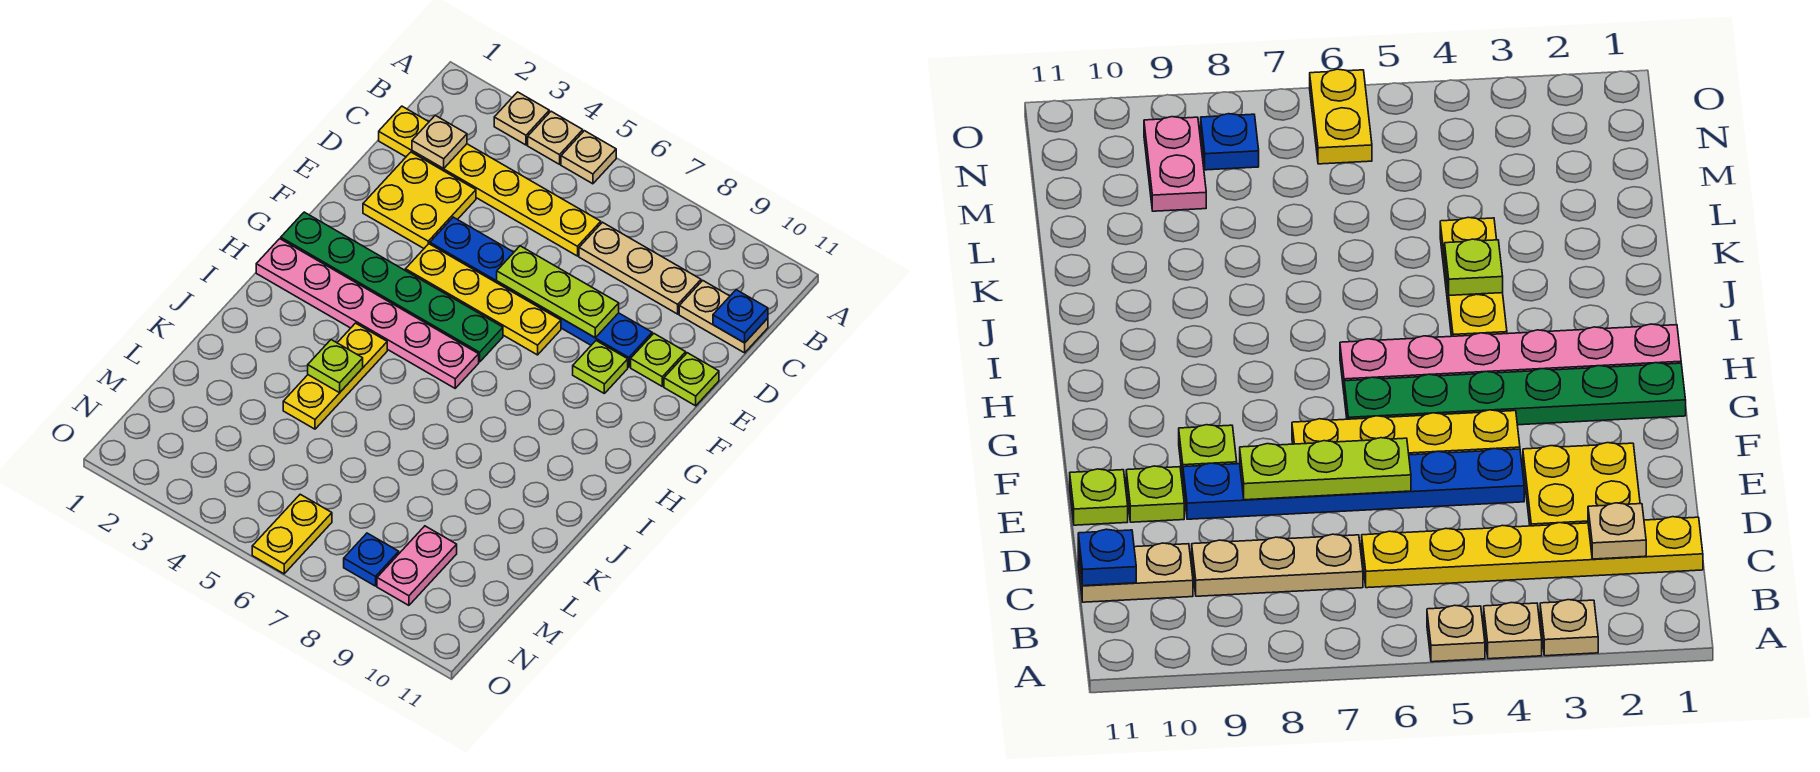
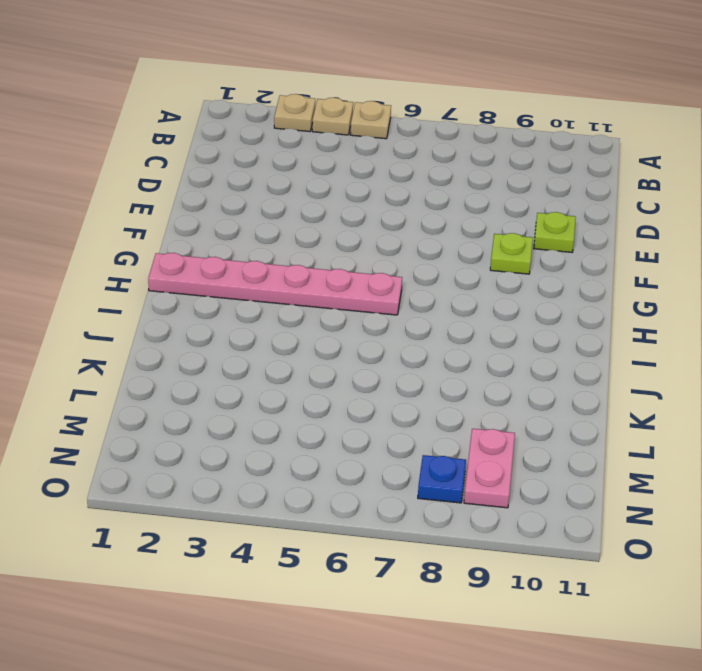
none -> yellow plate C1:C6 level 1
none -> tan plate C7:C9 level 1
none -> tan plate C10:C11 level 1

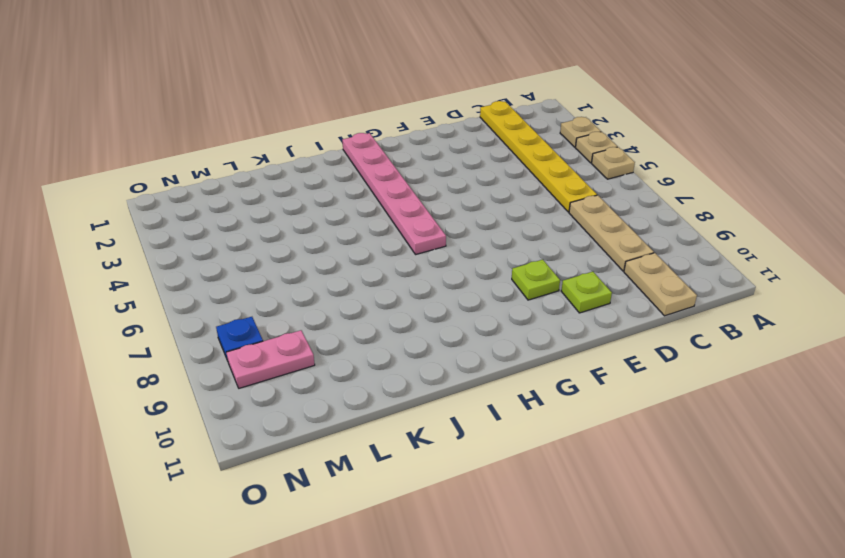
none -> yellow plate D2:E3 level 1
none -> blue plate E4:E9 level 1
none -> lime plate E11 level 1

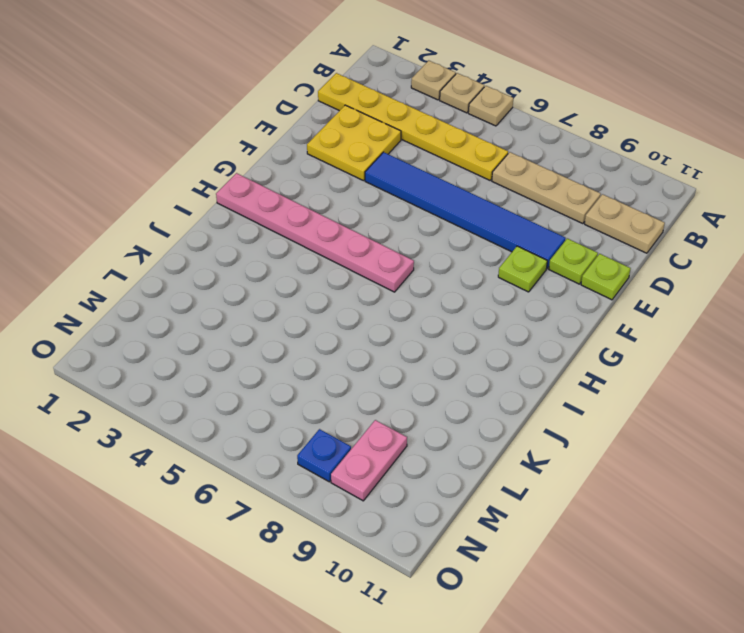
blue tile E4:E9 level 1 -> blue plate E4:E9 level 1
none -> yellow plate F4:F7 level 1
none -> green plate G1:G6 level 1
none -> yellow plate I4:K4 level 1

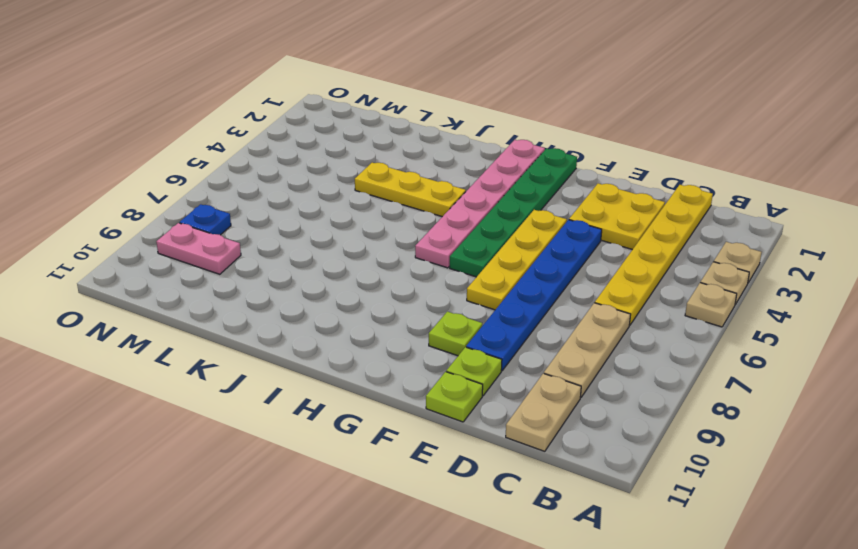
none -> yellow plate N6:O6 level 1
none -> tan plate C2 level 2
none -> blue plate C11 level 2

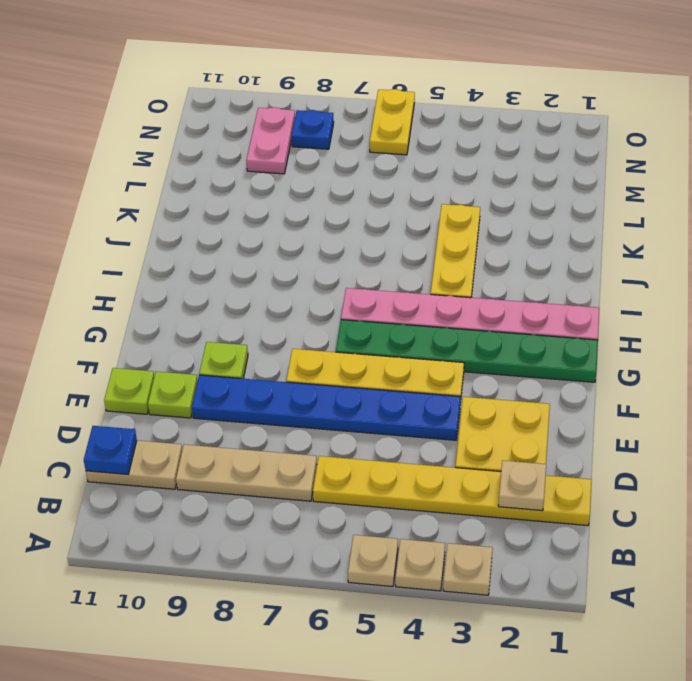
none -> lime plate E6:E8 level 2
none -> lime plate J4 level 2

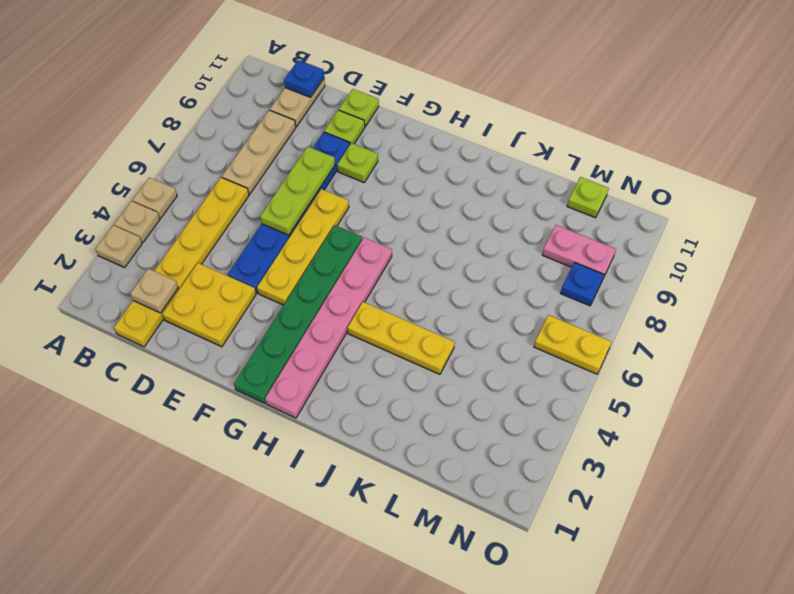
lime plate M11 level 1 -> lime plate J4 level 2

